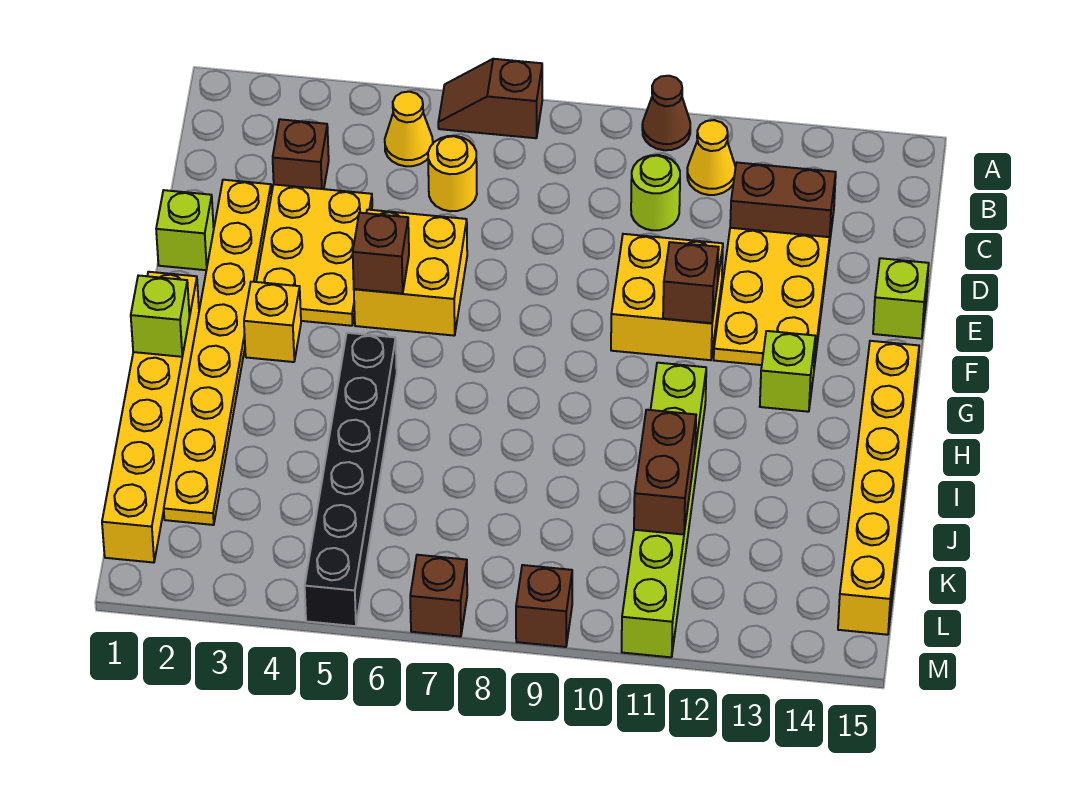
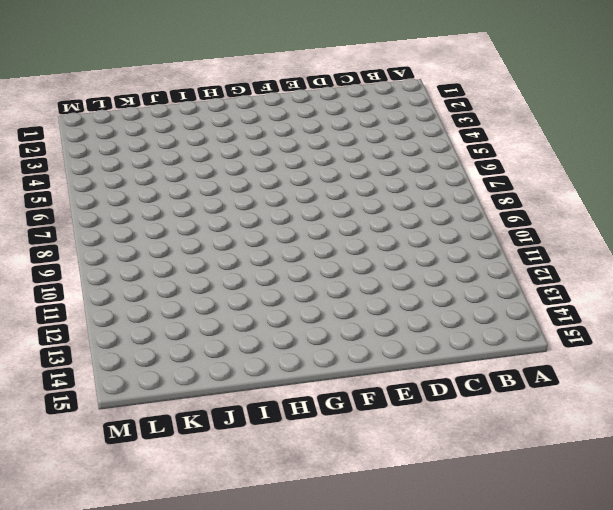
none -> brown slope A6:A7 level 1 top 7
none -> brown cone A10 level 1
none -> yellow cone B5 level 1

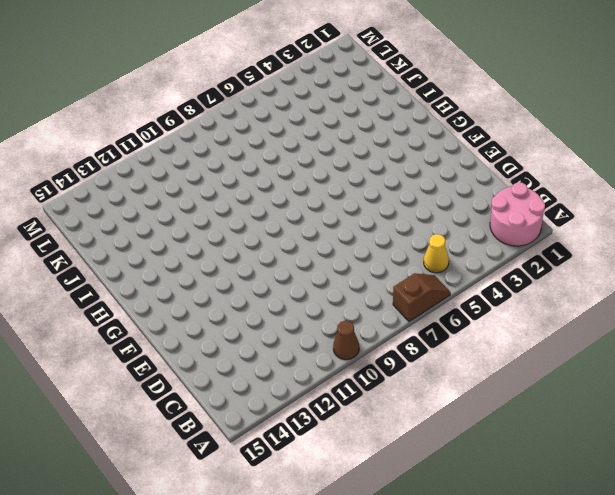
pink round brick A1:B2 level 1 -> none
none -> yellow cone B11 level 1
none -> brown brick C3 level 1
none -> yellow round brick C6 level 1

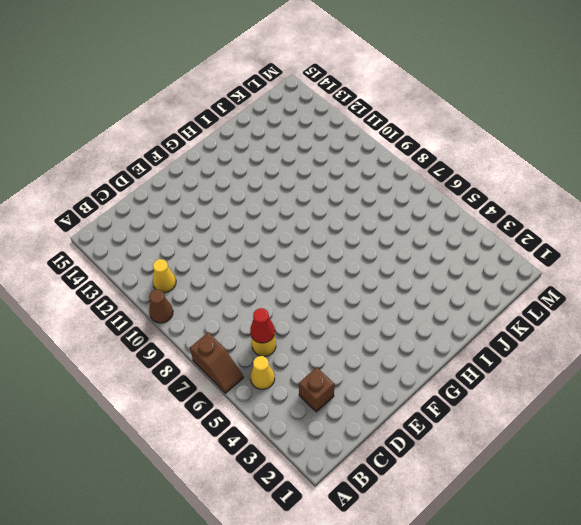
red cone C6 level 2 -> none
none -> lime round brick C10 level 1
none -> brown brick C12:C13 level 1
none -> yellow plate D2:K2 level 1

